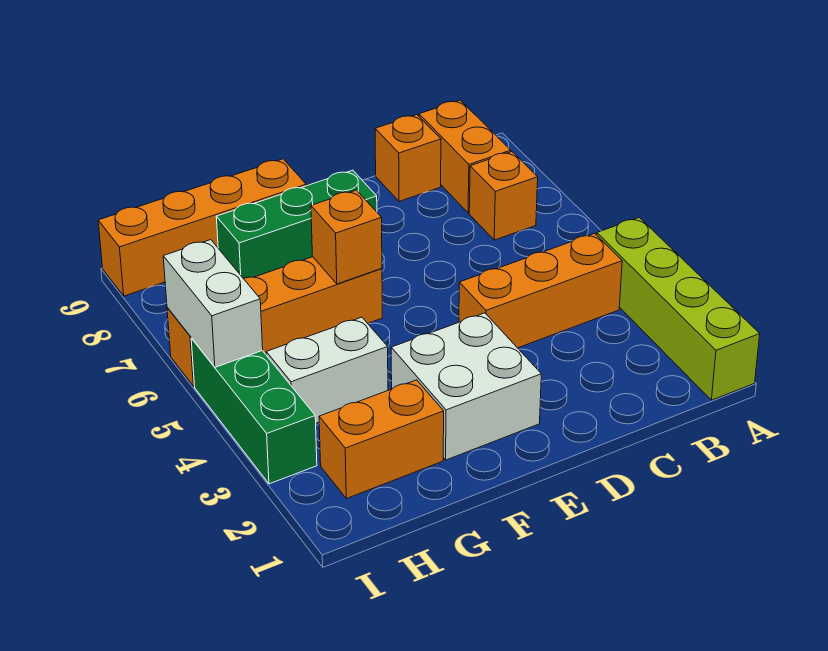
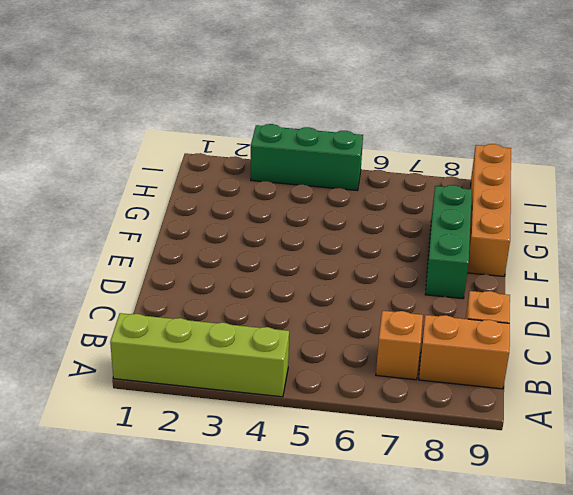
none -> orange brick B4:D4 level 1
none -> white brick E2:F3 level 1
none -> orange brick F6:I6 level 1

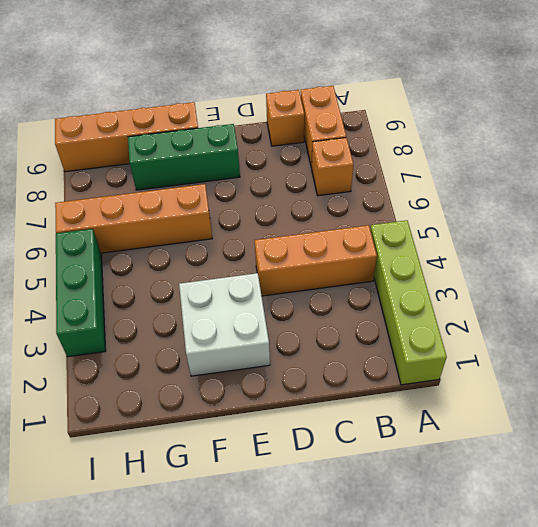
none -> orange brick G2:H2 level 1
none -> white brick G4:H4 level 1
none -> orange brick F6 level 2

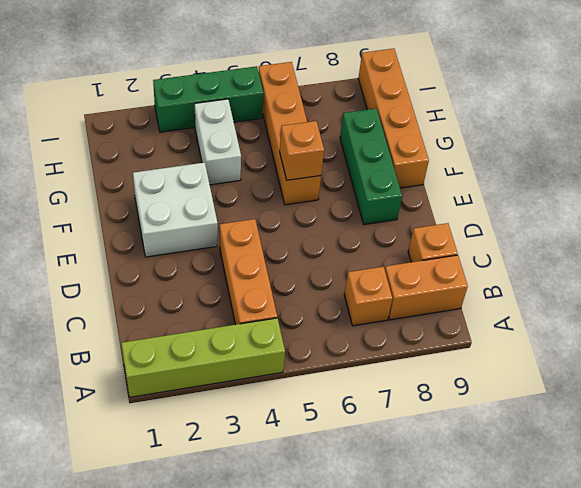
none -> orange brick G2:H2 level 1
none -> white brick I5:I6 level 2

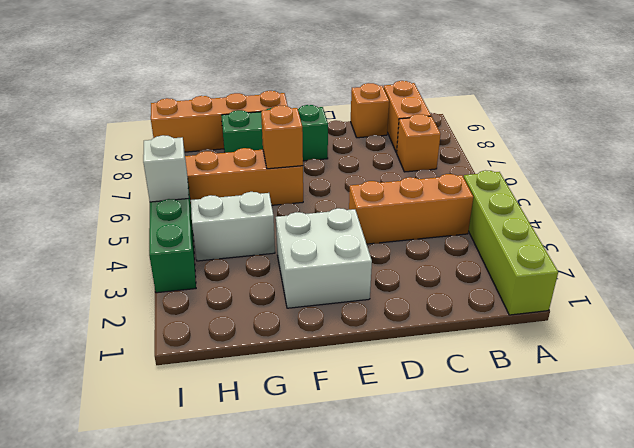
white brick I5 level 2 -> white brick I5:I6 level 2
none -> orange brick G2:H2 level 1

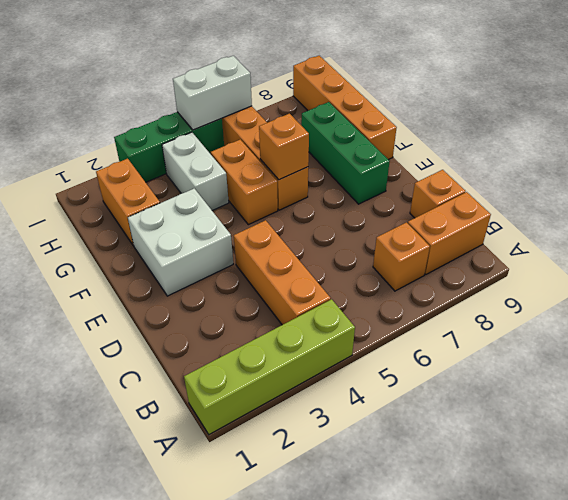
orange brick F5:G5 level 1 -> none

